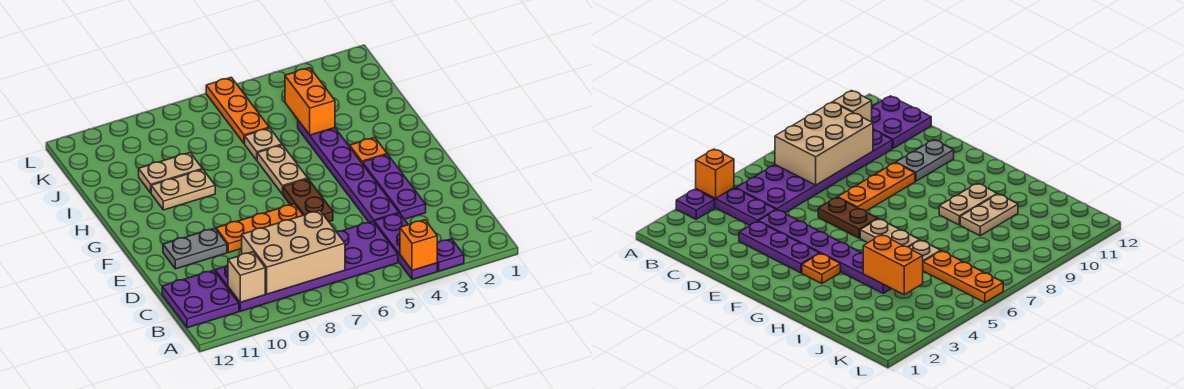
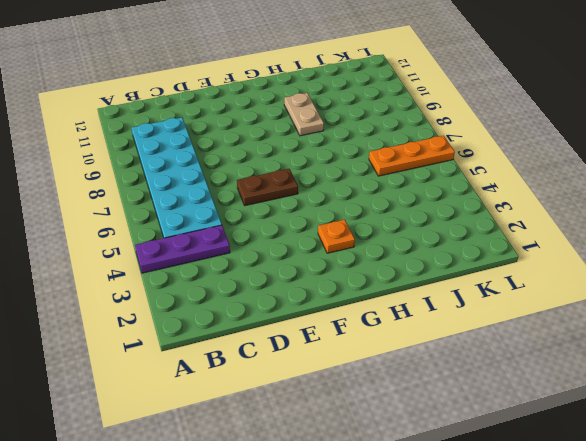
cyan plate B5:C10 level 1 -> purple plate B5:C10 level 1
none -> purple plate A3 level 1
none -> purple plate B11:C12 level 1
none -> purple plate D3:F3 level 1

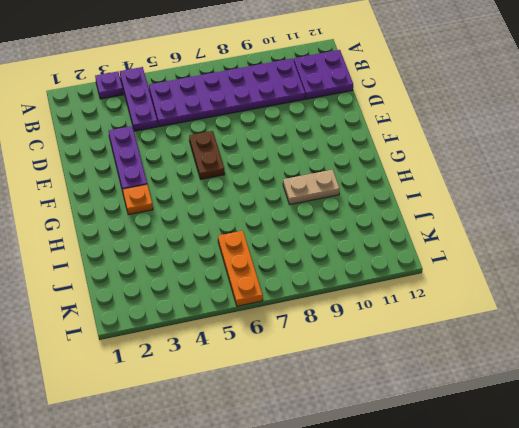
none -> purple plate D4:I4 level 1
none -> orange plate E7:E9 level 1
none -> grey plate E10:E11 level 1

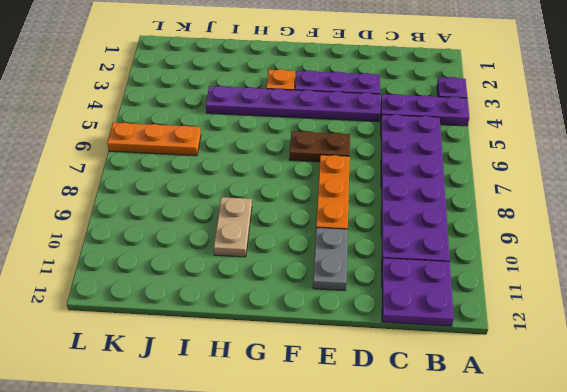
none -> tan plate G6:H6 level 1
none -> tan plate I6 level 1
none -> tan plate I9:I10 level 1

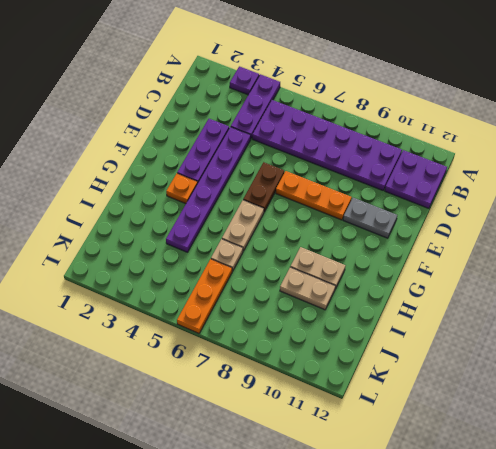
none -> orange brick A4 level 2
none -> tan brick B7:C9 level 2
none -> tan brick B10 level 2

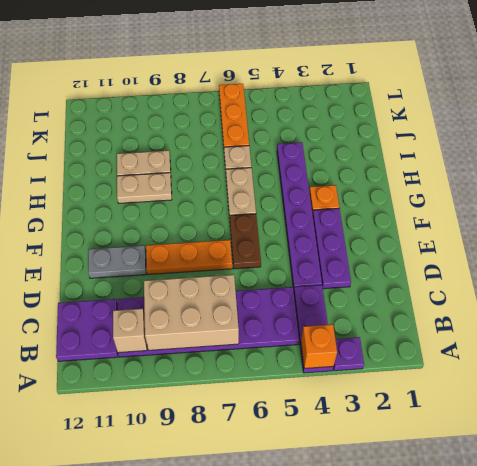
none -> orange brick I4:J4 level 2

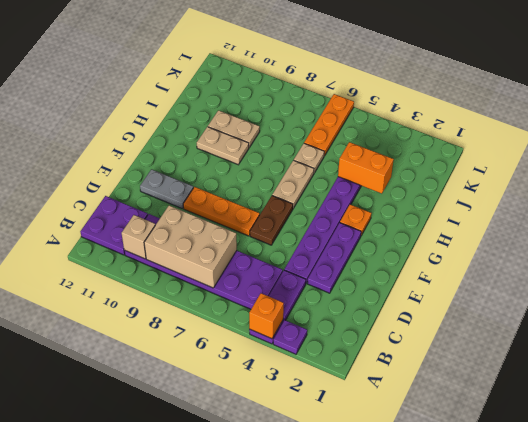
orange brick I3:I4 level 2 -> orange brick I4:J4 level 2

